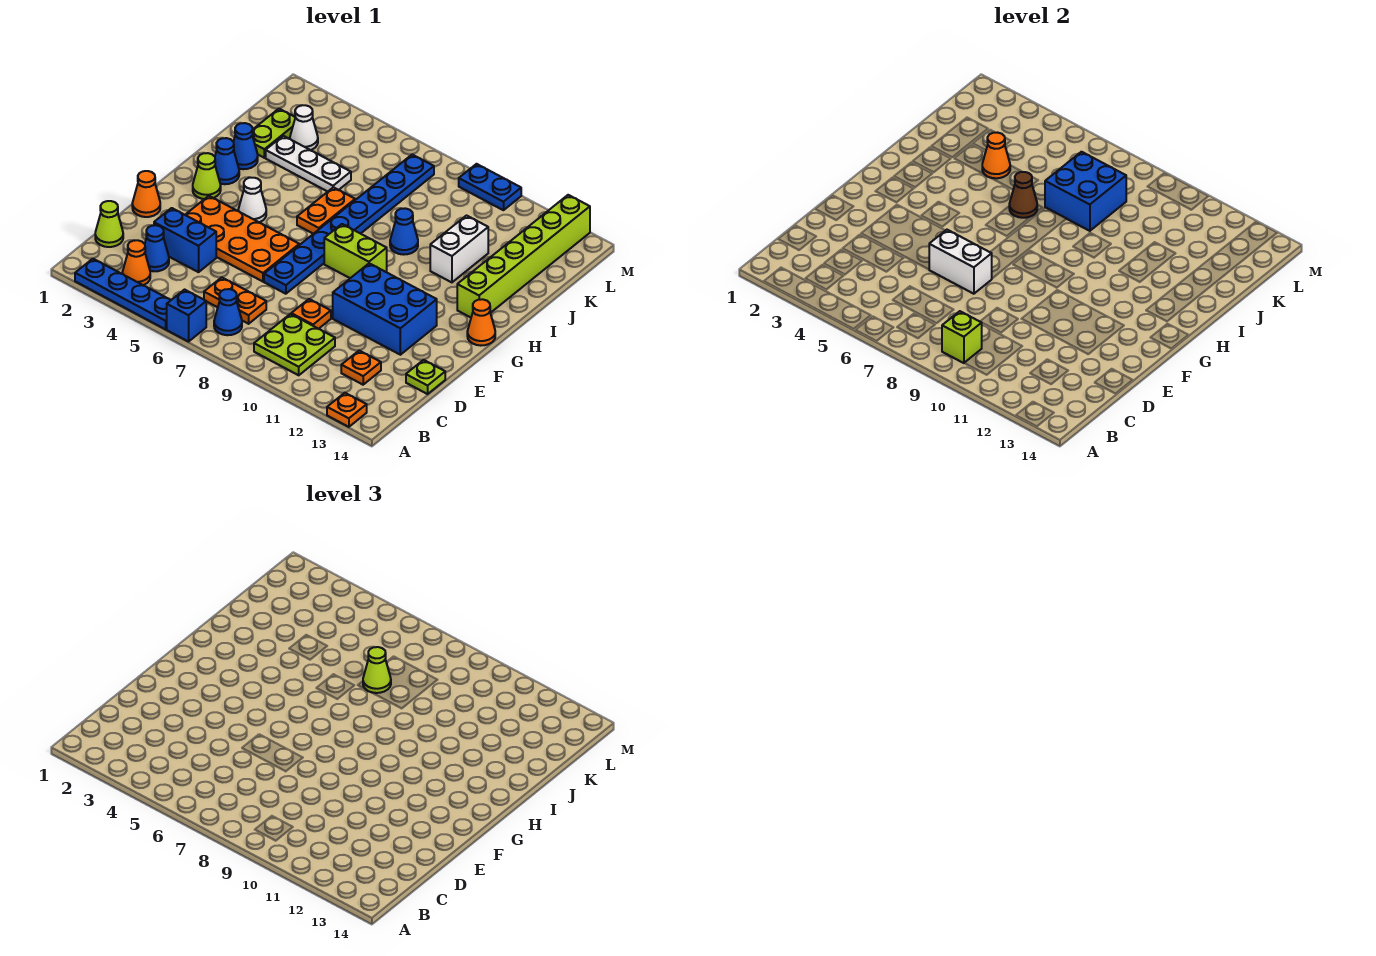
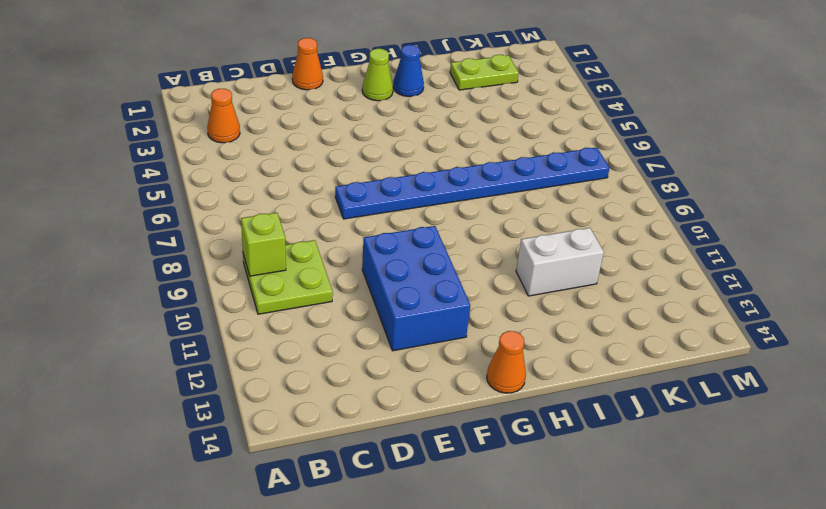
none -> blue plate A2:A5 level 1
none -> blue brick A6 level 1
none -> orange plate A13 level 1
none -> blue cone B7 level 1

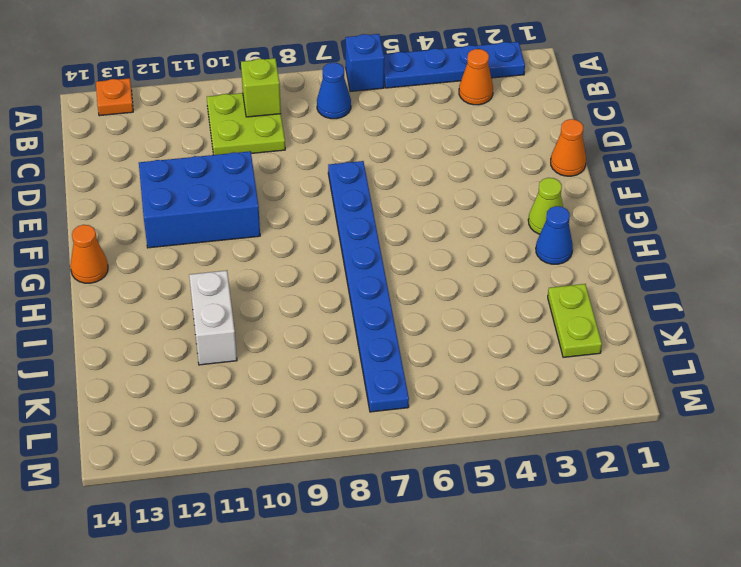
none -> lime cone C1 level 1
none -> blue cone C3 level 1
none -> orange plate C6:C7 level 1
none -> orange plate C12 level 1

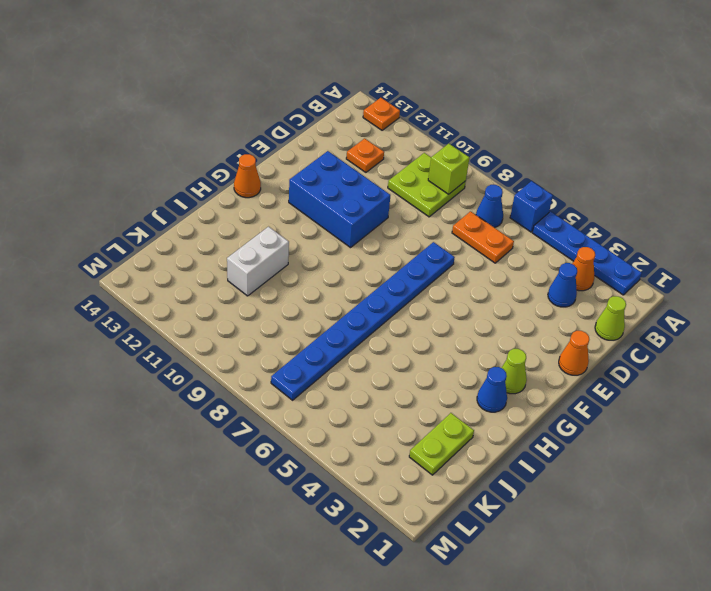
none -> blue brick D3:D4 level 1
none -> orange plate D9 level 1
none -> lime plate D14 level 1
none -> orange plate E3:F6 level 1

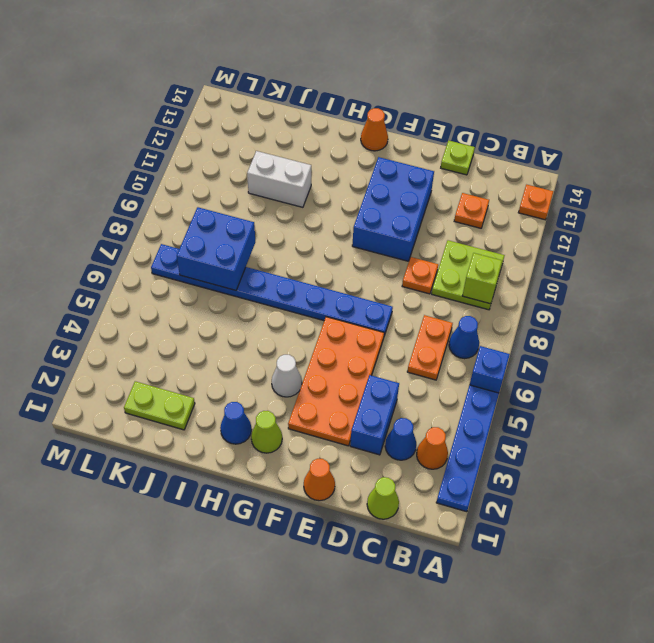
none -> lime brick G8:G9 level 1
none -> orange plate H6:I6 level 1
none -> lime brick H13:M13 level 1
none -> blue cone I2 level 1

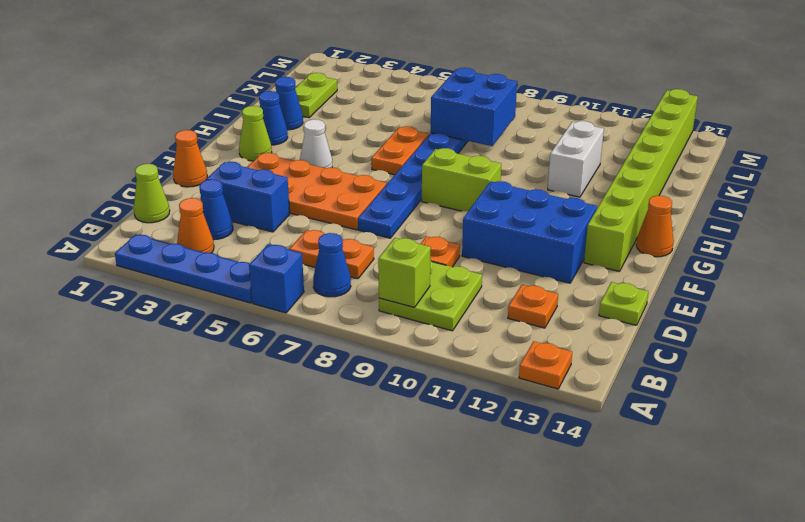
lime brick F13:M13 level 1 -> lime brick H13:M13 level 1
none -> blue cone I9 level 1
none -> white plate J3:J5 level 1
none -> white cone K3 level 1
none -> blue plate M9:M10 level 1

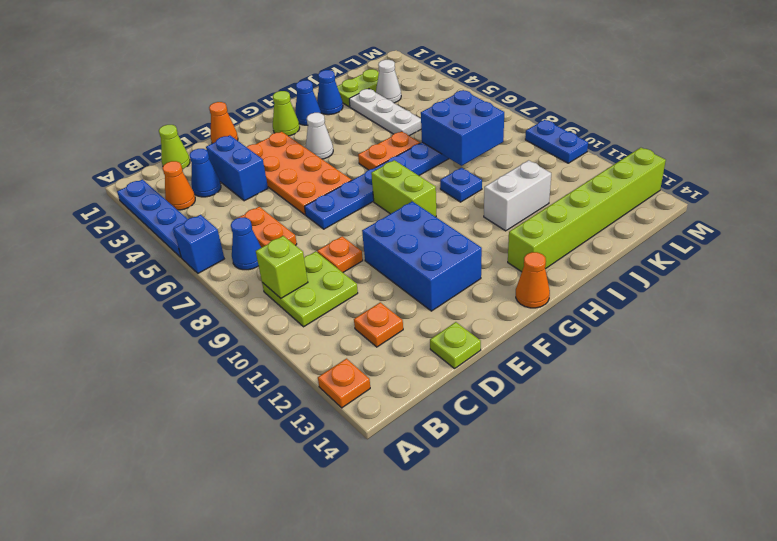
blue plate I9 level 1 -> blue cone I9 level 1
none -> white brick E6:E7 level 2
none -> brown cone I6 level 2
none -> orange cone J4 level 2
none -> lime cone J7 level 3

